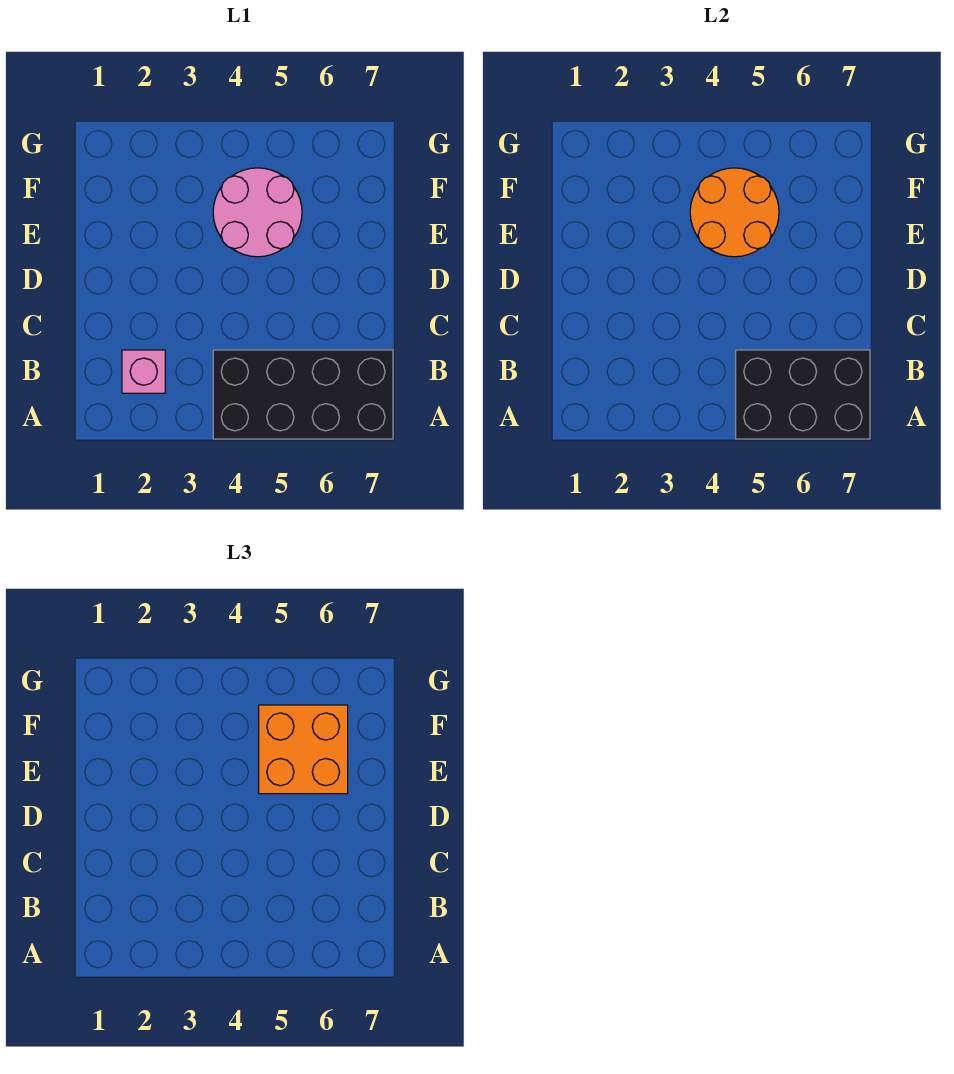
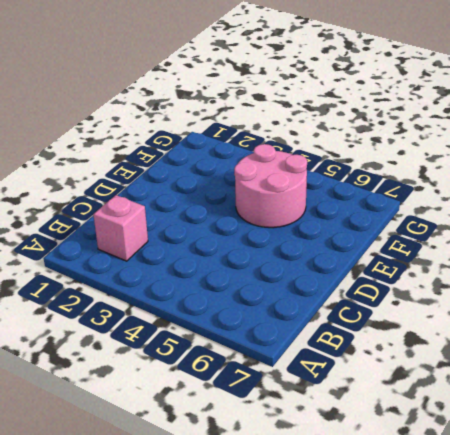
none -> black brick A4:B7 level 1
none -> black brick A5:B7 level 2

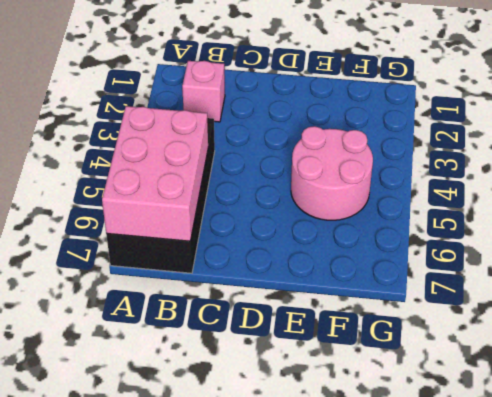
pink brick A5:B7 level 2 -> black brick A5:B7 level 2
none -> orange round brick E4:F5 level 2
none -> orange brick E5:F6 level 3

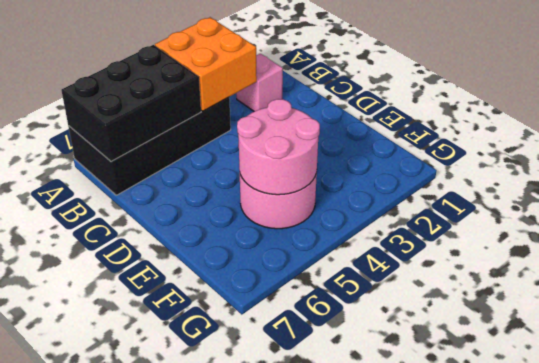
orange brick A3:B4 level 2 -> orange brick E5:F6 level 3
pink round brick E4:F5 level 2 -> orange round brick E4:F5 level 2

